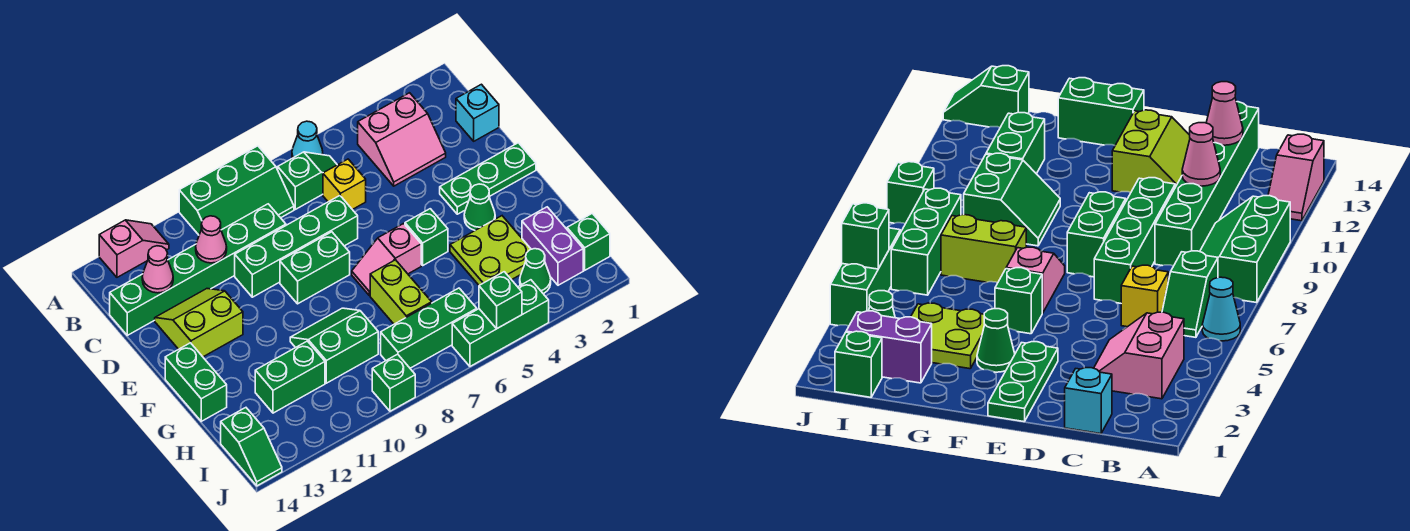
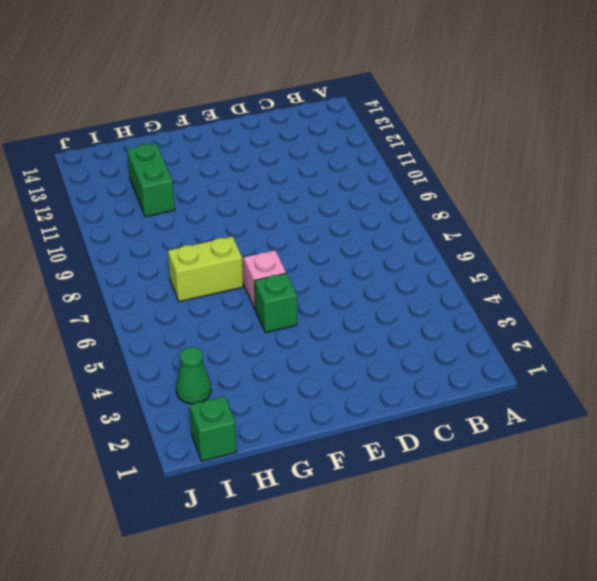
none -> cyan cone A6 level 1
none -> green slope A8:B10 level 1 top A
none -> pink slope A12:A13 level 1 top 13
none -> pink slope B3:C4 level 1 top B

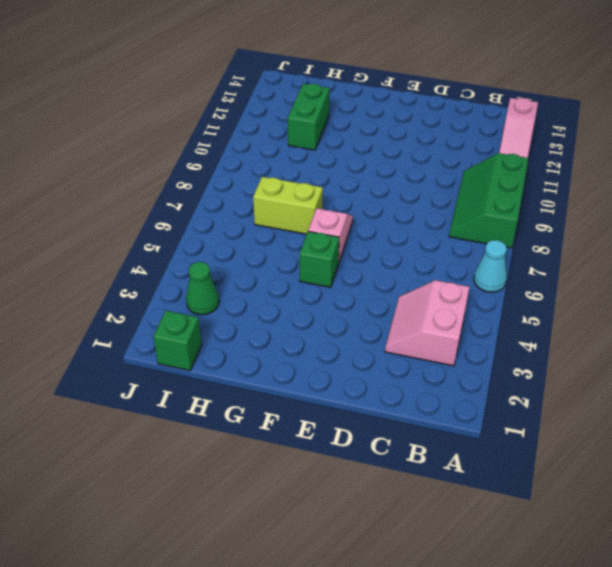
none -> green slope B6:B7 level 1 top 7
none -> cyan brick C1 level 1
none -> yellow brick C6 level 1
none -> green brick C9:C14 level 1

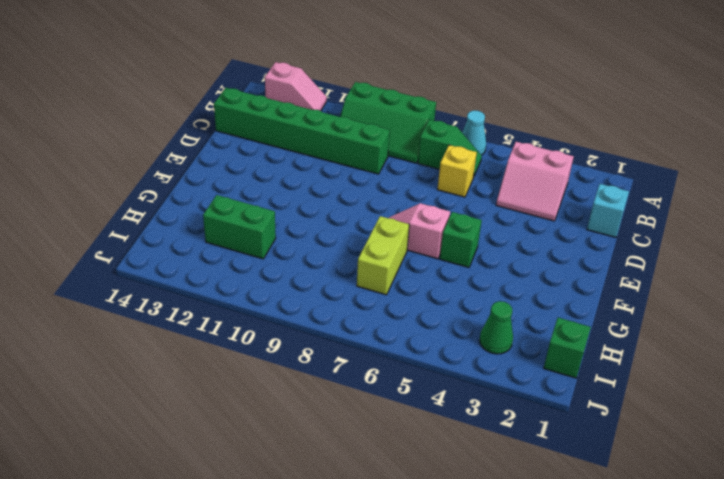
none -> green brick D7:D10 level 1
none -> lime slope D12:E13 level 1 top E
none -> green plate E1:E3 level 1
none -> green brick E8:E9 level 1

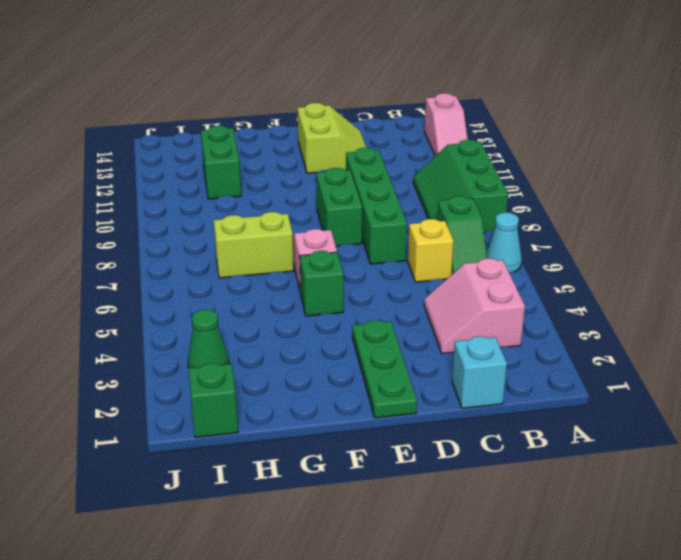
none -> green brick C9:C14 level 1
none -> green cone F3 level 1
none -> green brick F14:G14 level 1
none -> lime plate G3:H4 level 1

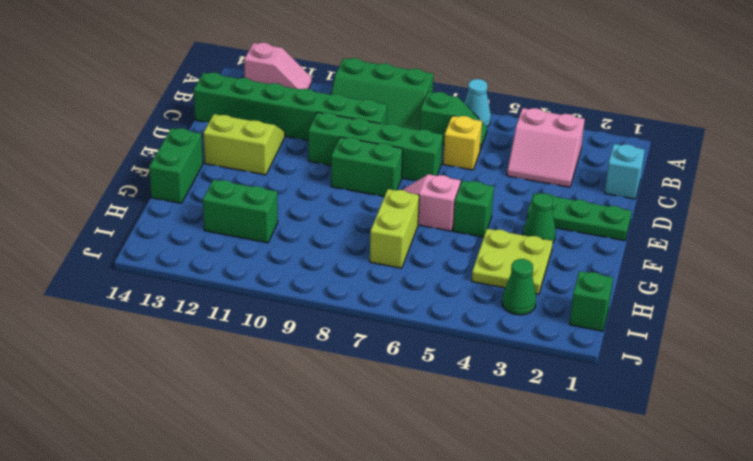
none -> green slope G9:H10 level 1 top H
none -> purple brick H2:I2 level 1
none -> green brick I6:I8 level 1
none -> green slope I14:J14 level 1 top I

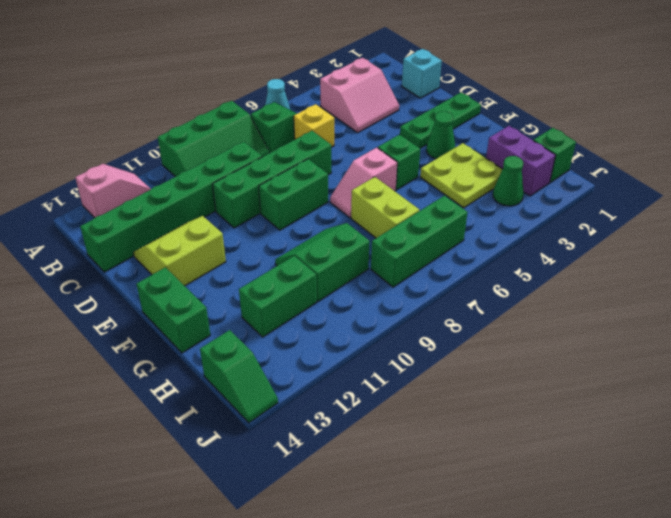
none -> green brick J4:J6 level 1
none -> green brick J9 level 1
none -> pink cone C11 level 2
none -> pink cone C13 level 2

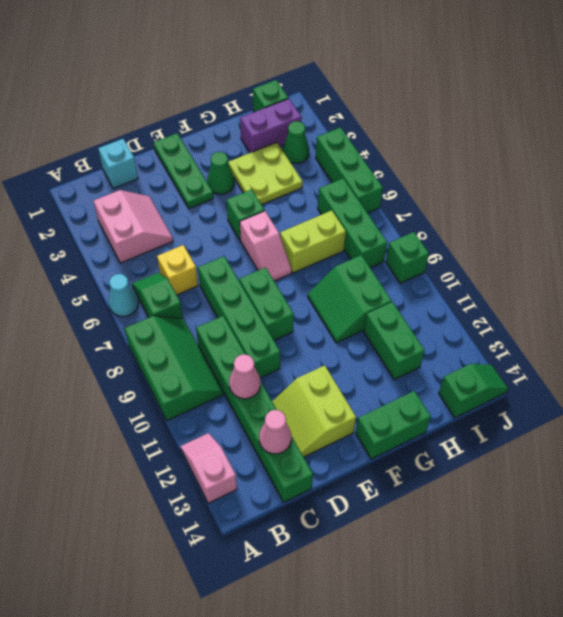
none -> green brick J5 level 2

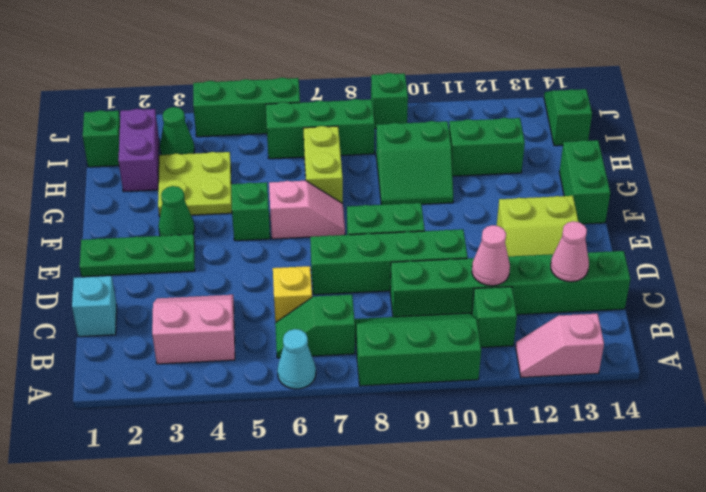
green brick B11 level 1 -> green brick J5 level 2

